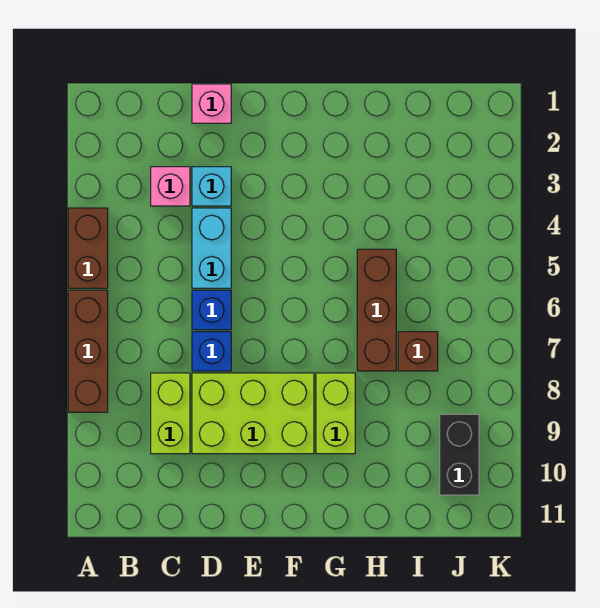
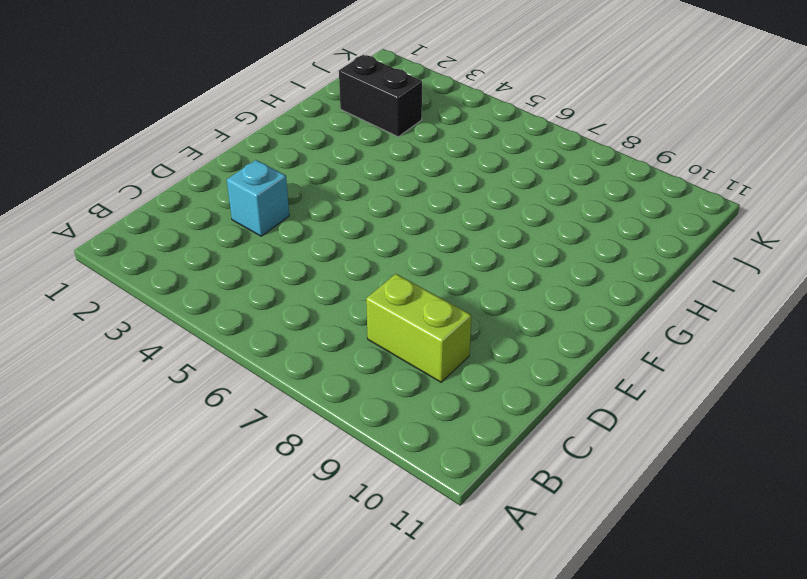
black brick I2:I3 level 1 -> black brick J9:J10 level 1
none -> brown brick A4:A5 level 1
none -> brown brick A6:A8 level 1
none -> pink brick C3 level 1

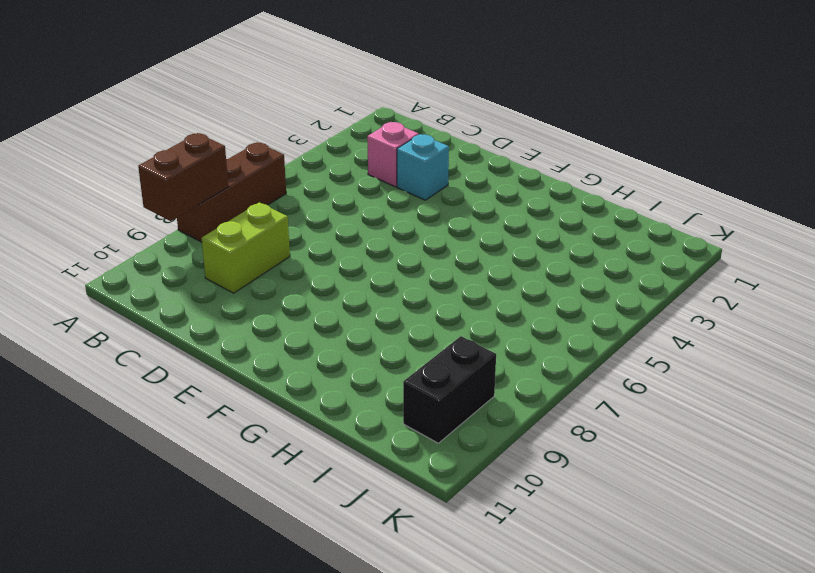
brown brick A8:A9 level 2 -> brown brick A4:A5 level 1
none -> pink brick D1 level 1
none -> cyan brick D4:D5 level 1
none -> blue brick D6 level 1

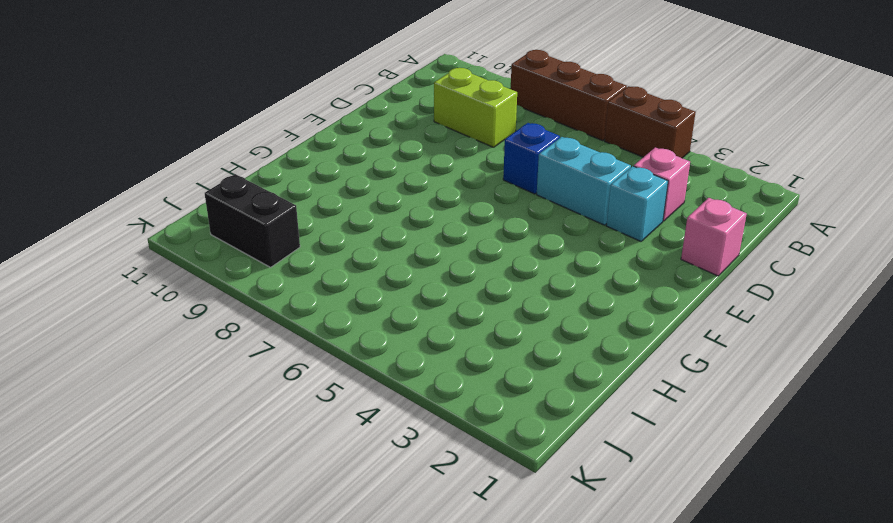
none -> blue brick D7 level 1
none -> lime brick D8:F9 level 1
none -> lime brick G8:G9 level 1

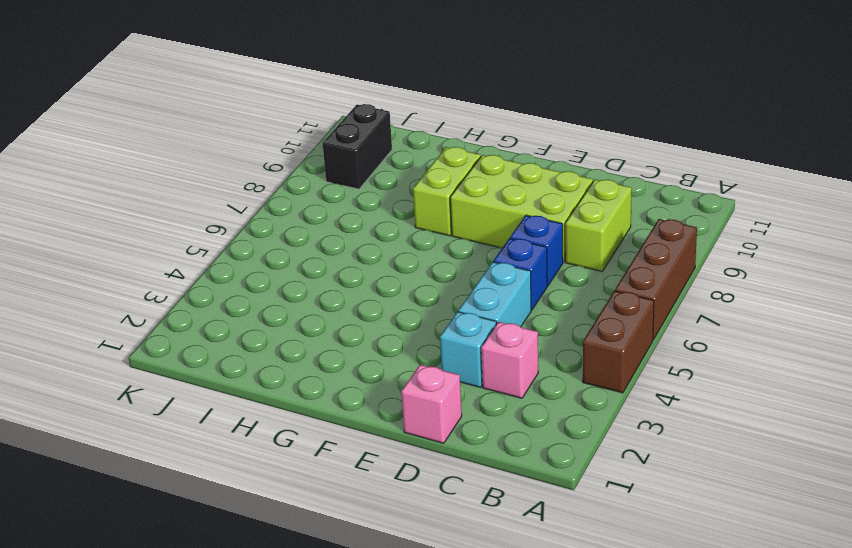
none -> brown brick H5:H7 level 1
none -> brown brick I7 level 1

